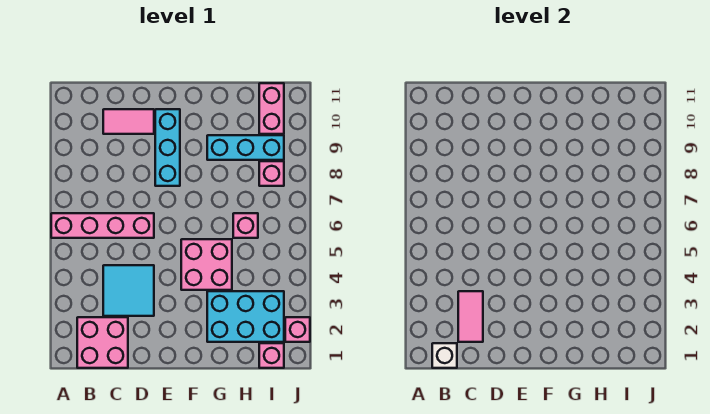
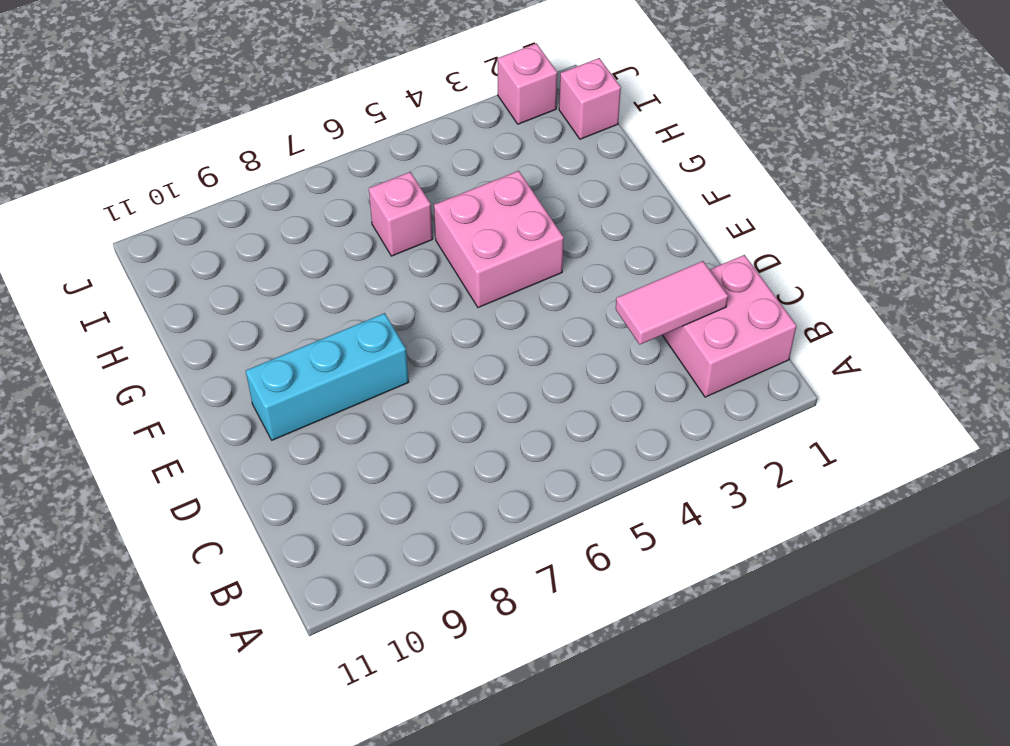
none -> pink brick A6:D6 level 1
none -> cyan tile C3:D4 level 1
none -> pink tile C10:D10 level 1

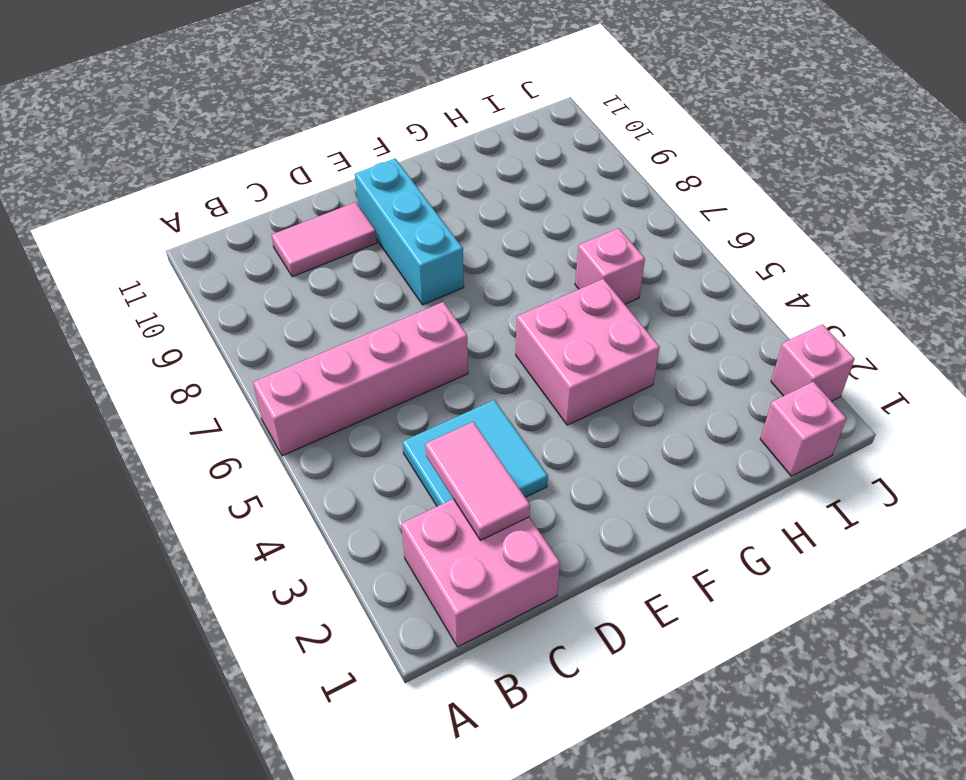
none -> cyan brick G2:I3 level 1
none -> cyan brick G9:I9 level 1
none -> pink brick I8 level 1

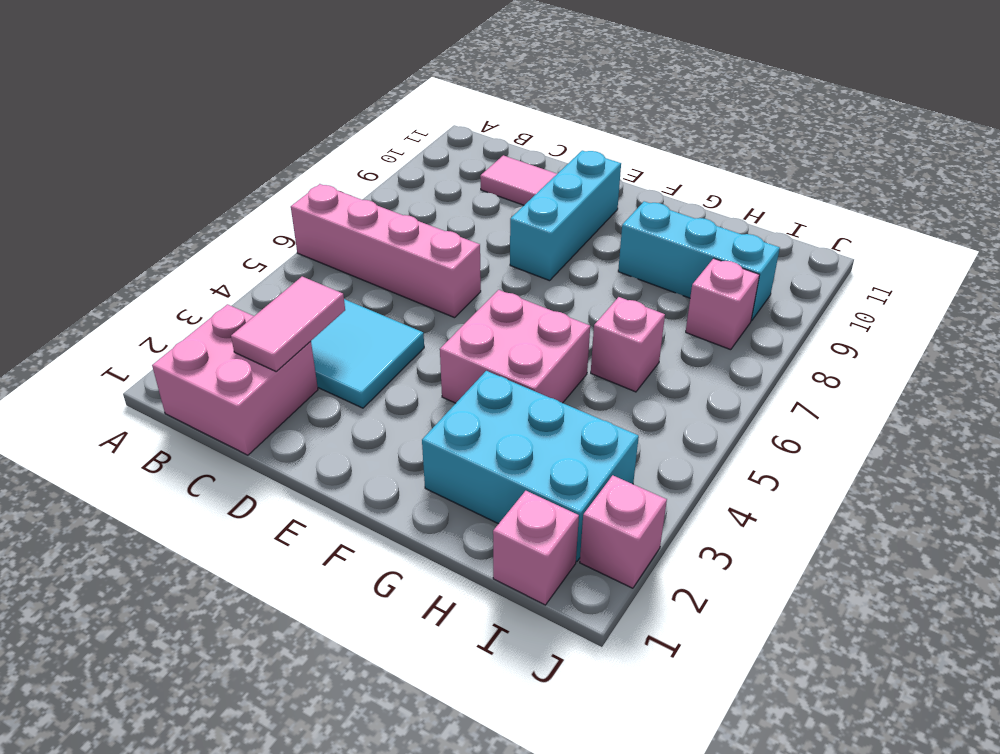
none -> pink brick I10:I11 level 1
none -> white brick B1 level 2

